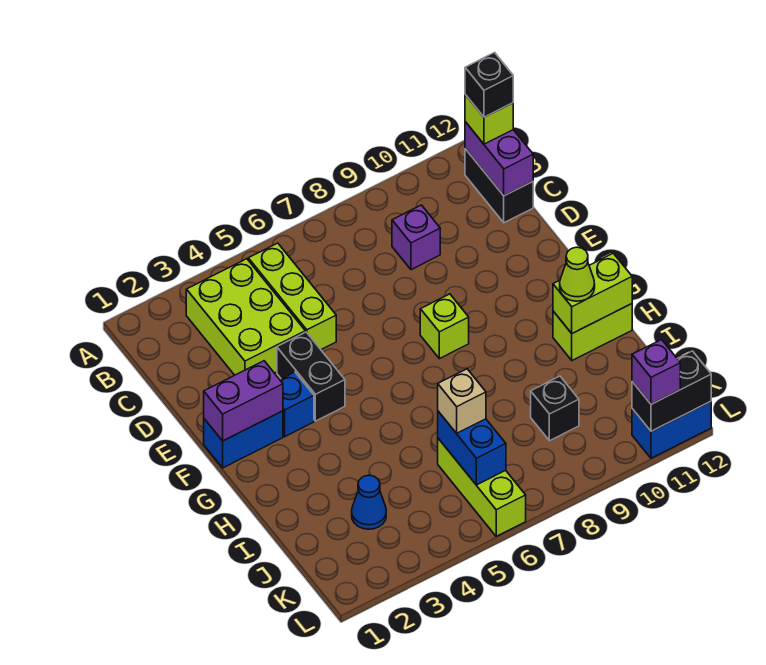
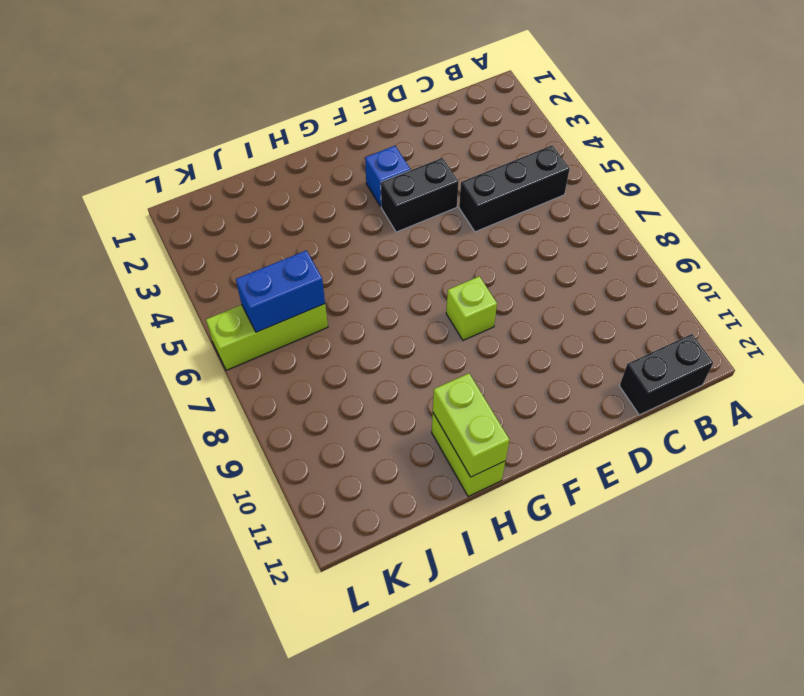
black brick B5:D5 level 1 -> lime brick B5:D5 level 1
none -> lime brick B3:D4 level 1
none -> purple brick C9 level 1
none -> blue brick F1:F2 level 1

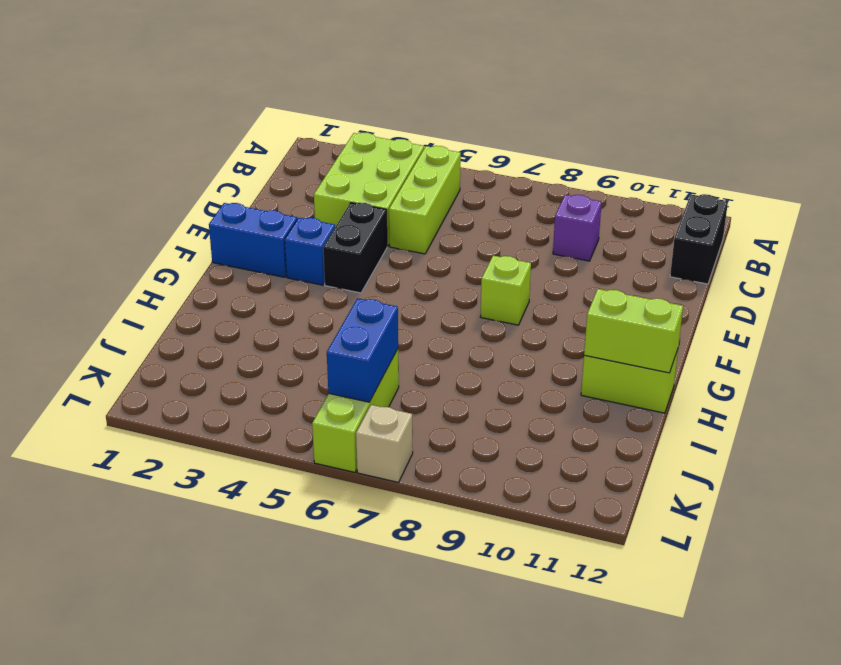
tan brick L7 level 1 -> tan brick J6 level 3
none -> blue cone J3 level 1
none -> black brick J9 level 1
none -> blue brick L11:L12 level 1

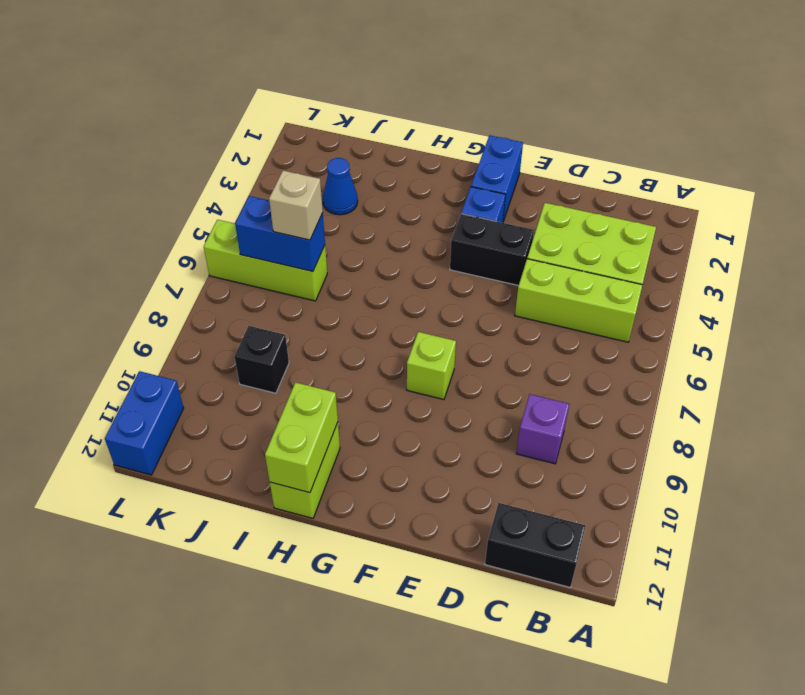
none -> purple brick B12:C12 level 2
none -> purple brick F1:F2 level 2
none -> black brick L11:L12 level 2

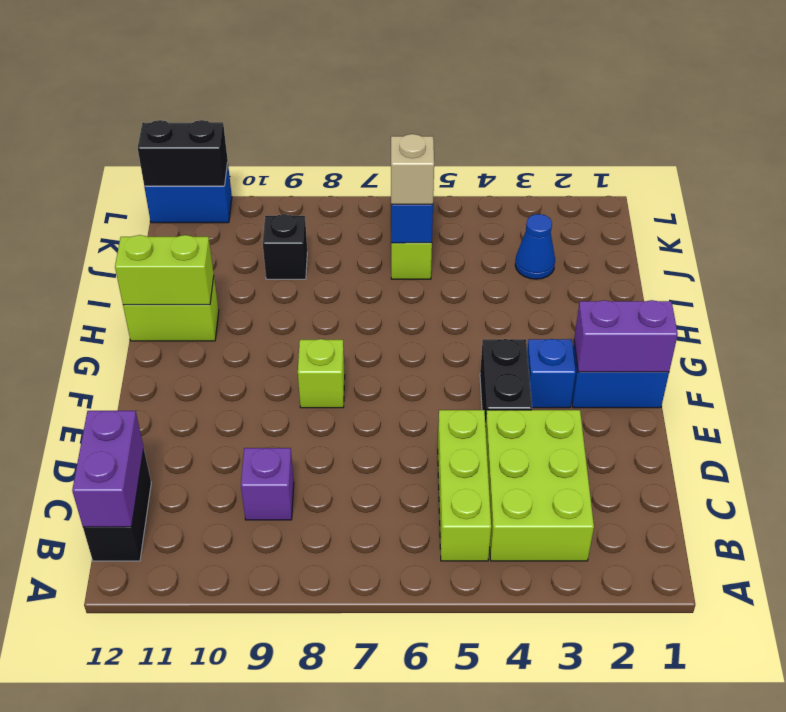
none -> lime brick B12 level 3
none -> lime cone H11 level 3
none -> purple brick L11 level 3

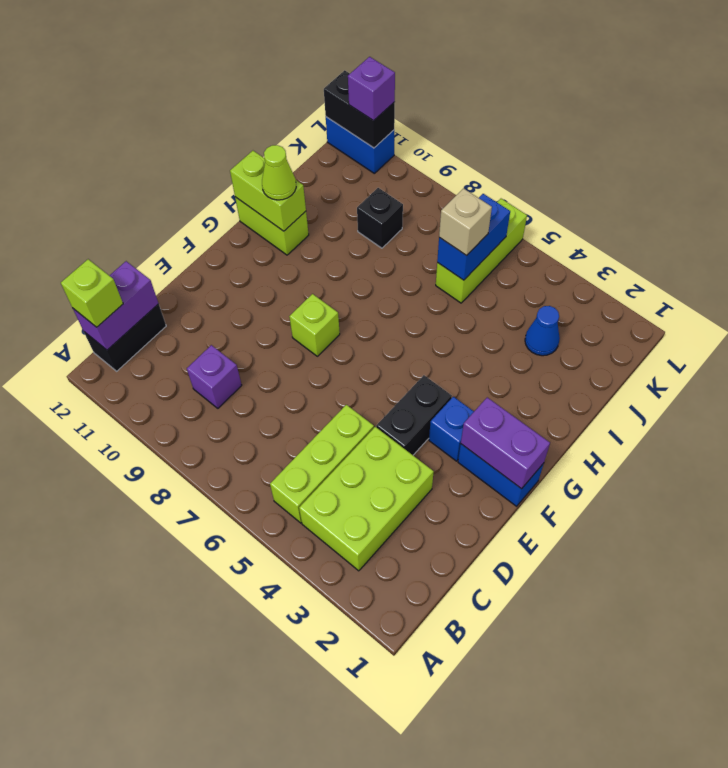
none -> black brick B12 level 4

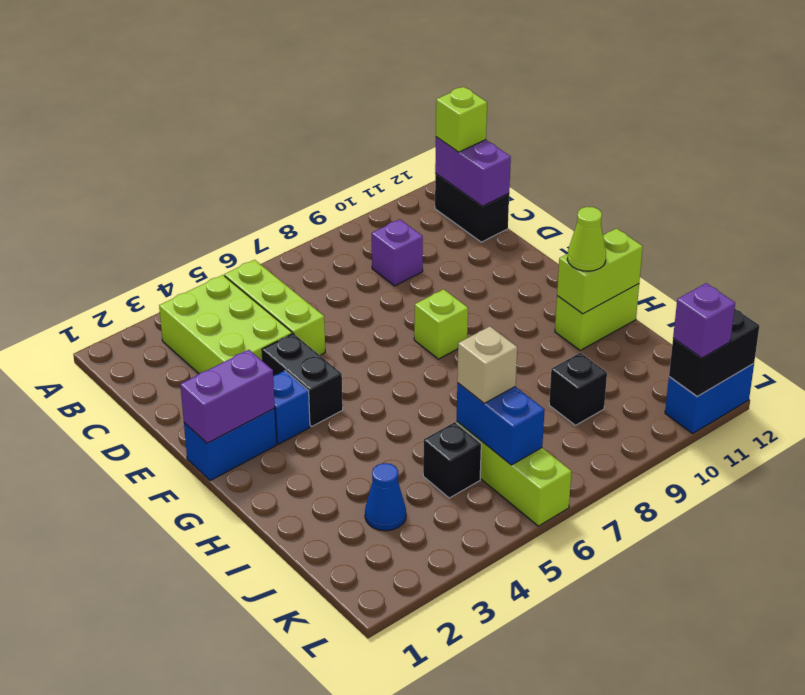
black brick J5 level 1 -> black brick B12 level 4

